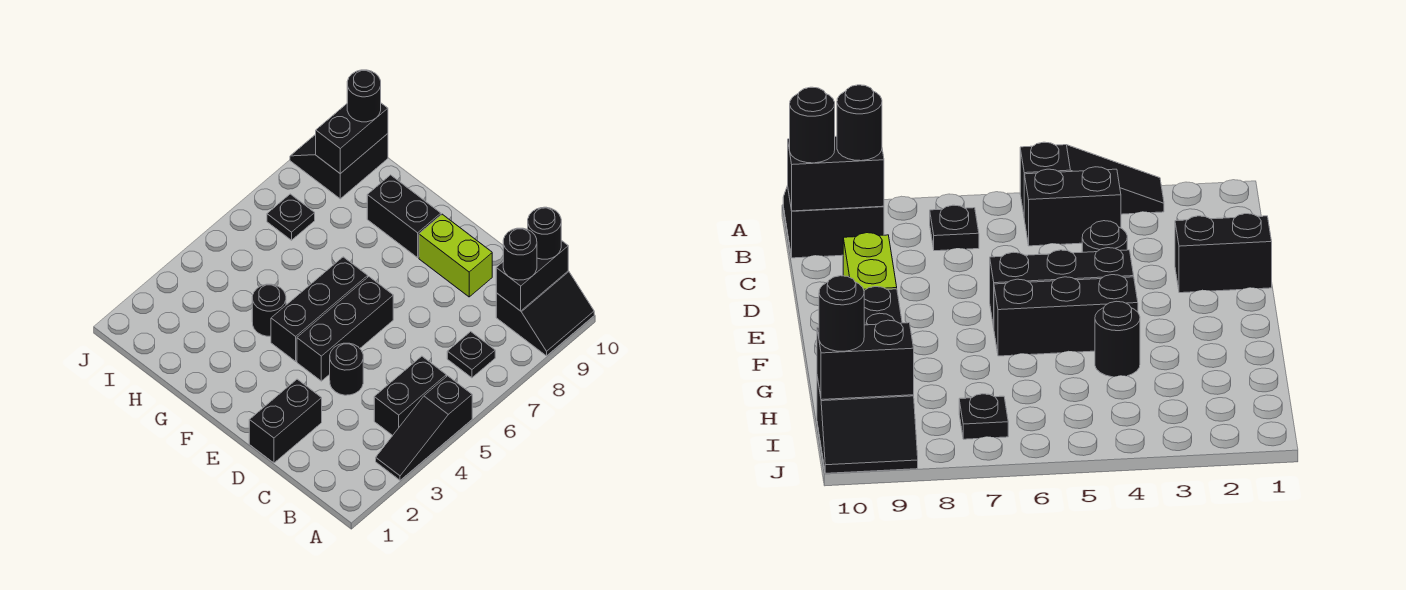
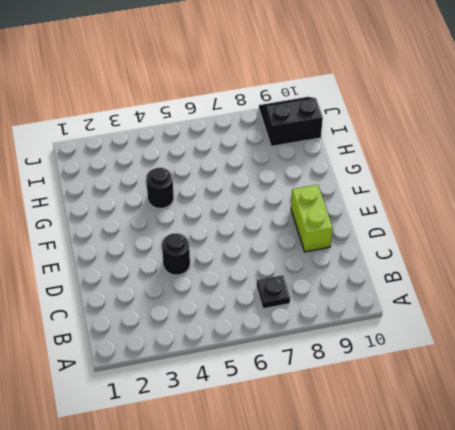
none -> black slope A3:A5 level 1 top 5
none -> black slope A9:B10 level 1 top B
none -> black brick B4:B5 level 1

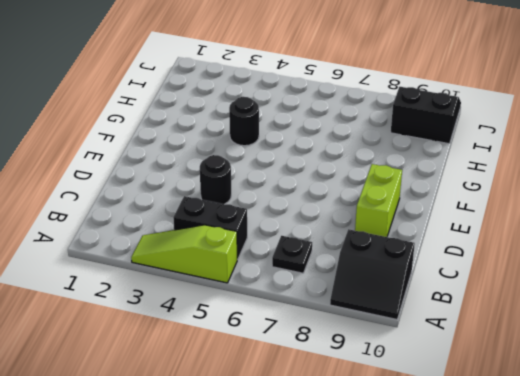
lime slope A3:A5 level 1 top 5 -> black slope A3:A5 level 1 top 5
none -> black brick D1:D2 level 1
none -> black brick E4:E6 level 1
none -> black brick F4:F6 level 1

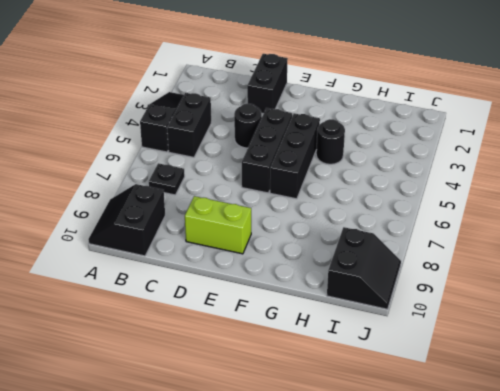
none -> black brick F9:G9 level 1
none -> black plate I7 level 1
none -> black brick B9:B10 level 2

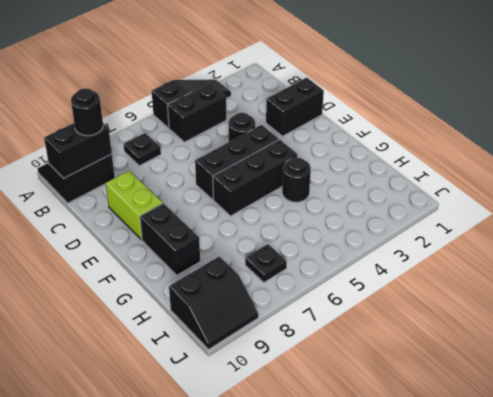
none -> black brick I9:I10 level 2
none -> black round brick B10 level 3
none -> black round brick I10 level 3

